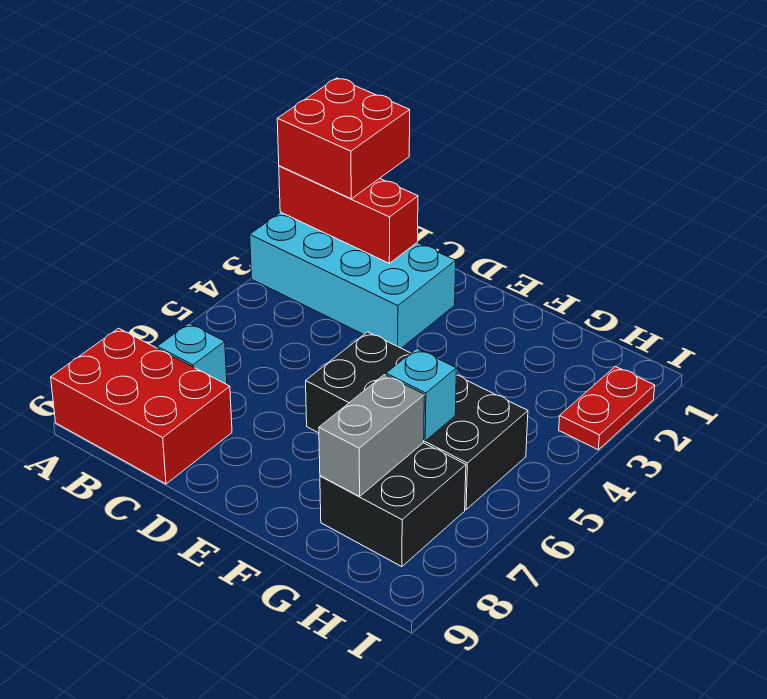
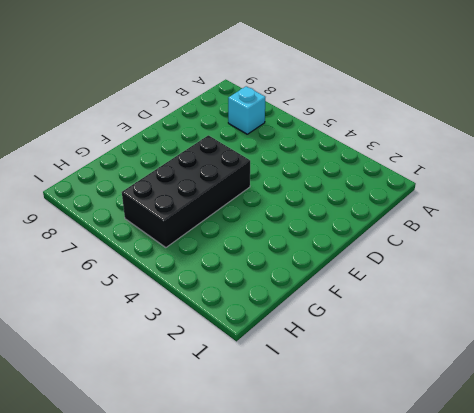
none -> cyan brick A2:D3 level 1
none -> red brick A8:C9 level 1

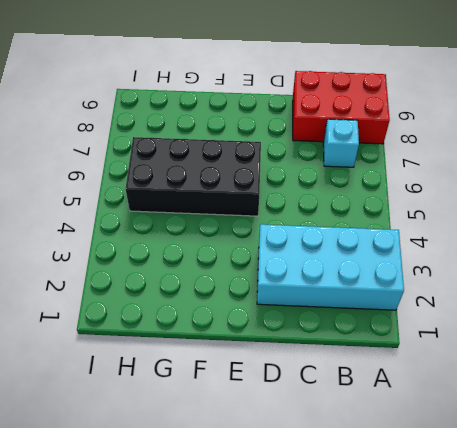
none -> black brick G7:H8 level 1
none -> red plate I2:I3 level 1

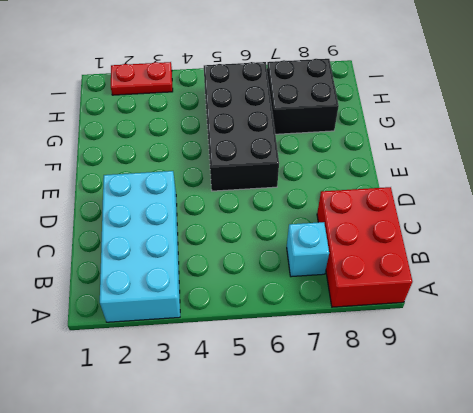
none -> red brick A2:C2 level 2
none -> cyan brick G6 level 2

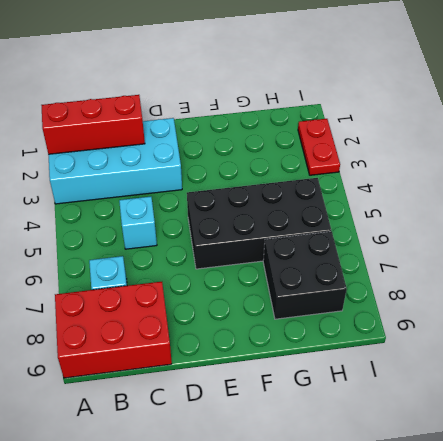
cyan brick C5 level 1 -> cyan brick G6 level 2
none -> grey brick G7:G8 level 2
none -> red brick A1:B2 level 3

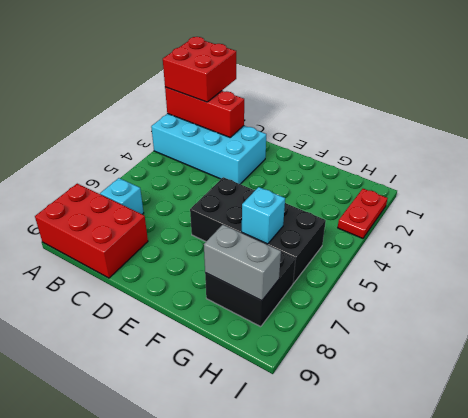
grey brick G8:H8 level 2 -> grey brick G7:G8 level 2

